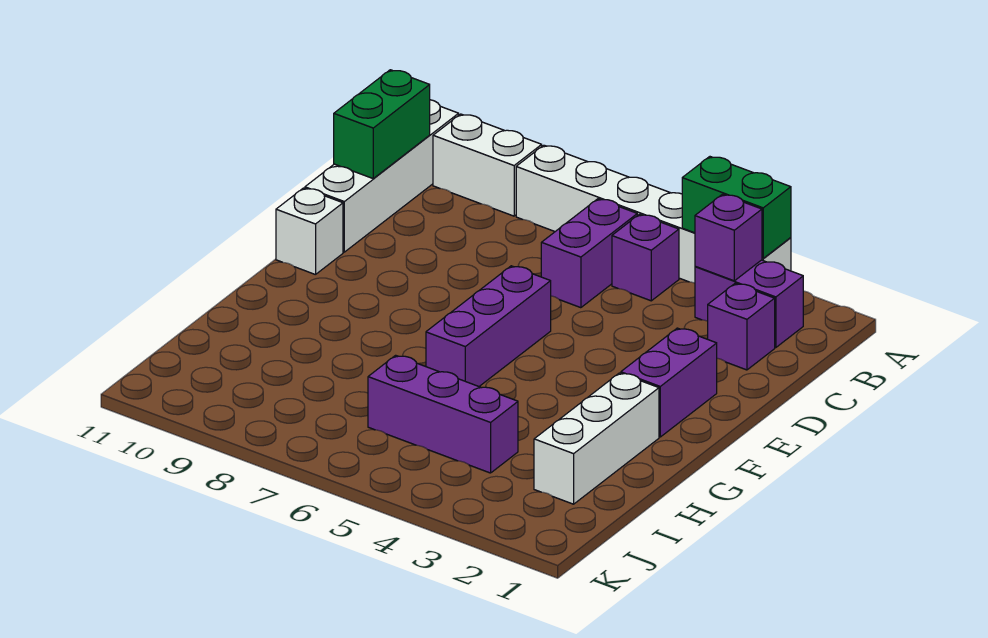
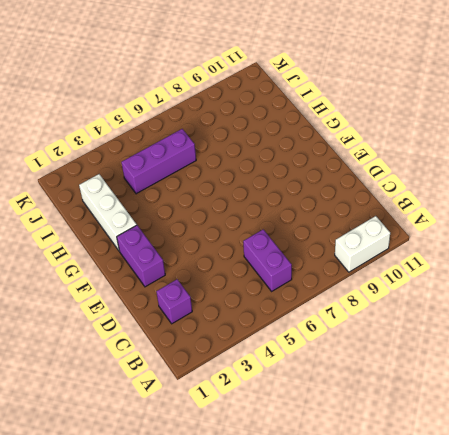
none -> white brick A3:A8 level 1
none -> white brick A11:D11 level 1
none -> purple brick B2:B3 level 1

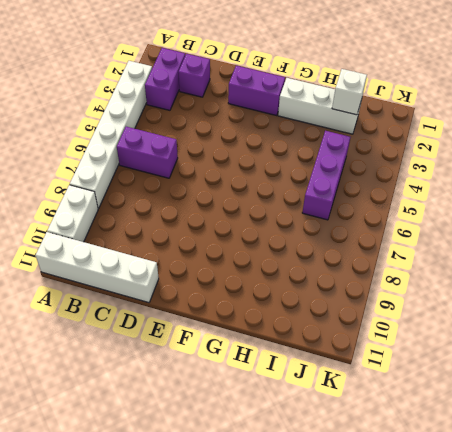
white brick I2 level 2 -> white brick E11 level 1
none -> purple brick B5 level 1
none -> purple brick E6:G6 level 1
none -> green brick A3:A4 level 2

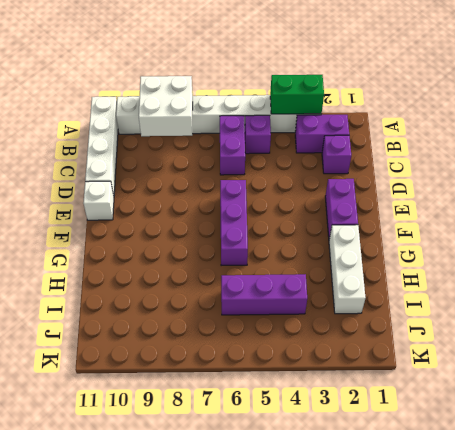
white brick A8:B9 level 2 -> none
none -> purple brick B3 level 2
none -> green brick B11:C11 level 2

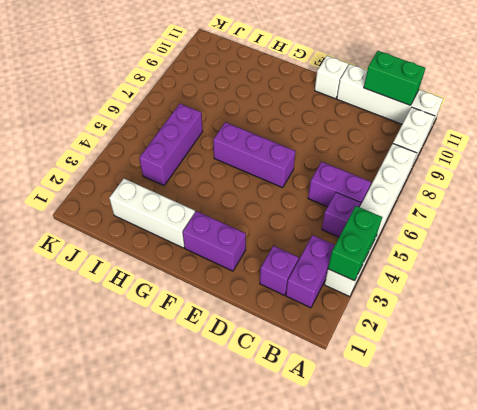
none -> purple brick B3 level 2

